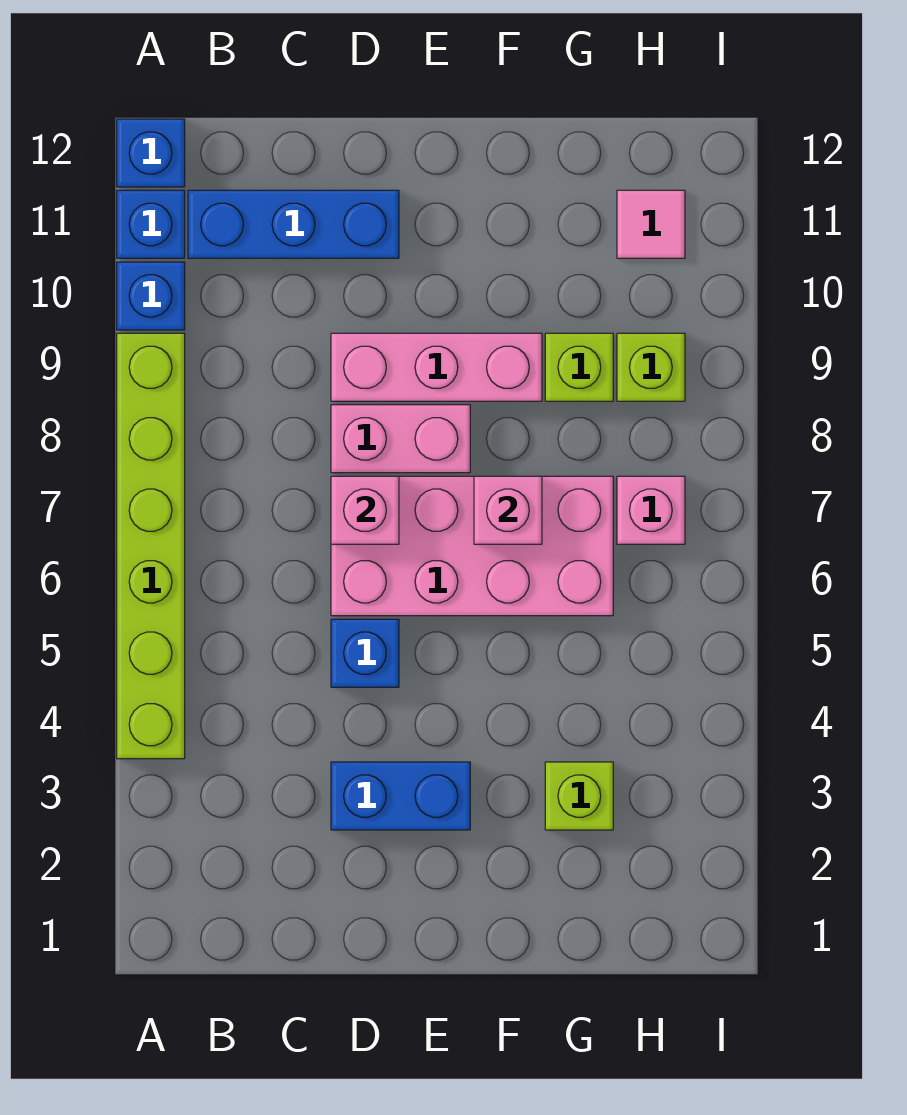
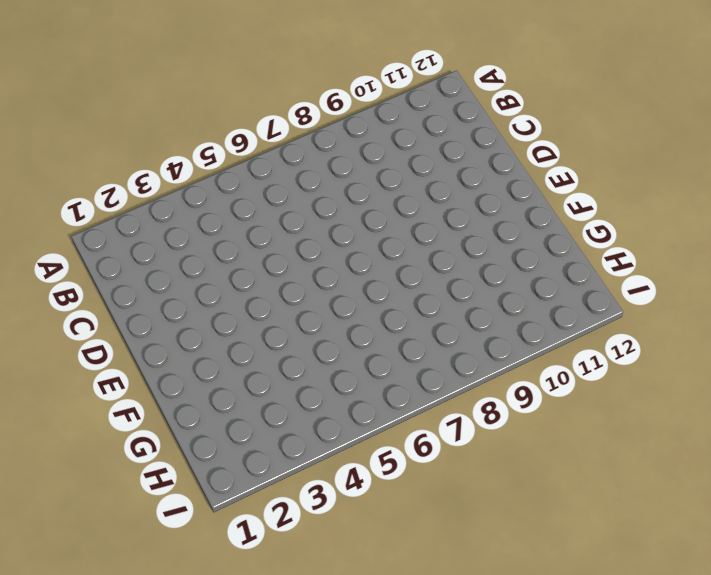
none -> lime brick A4:A9 level 1
none -> blue brick A10 level 1
none -> blue brick A11 level 1

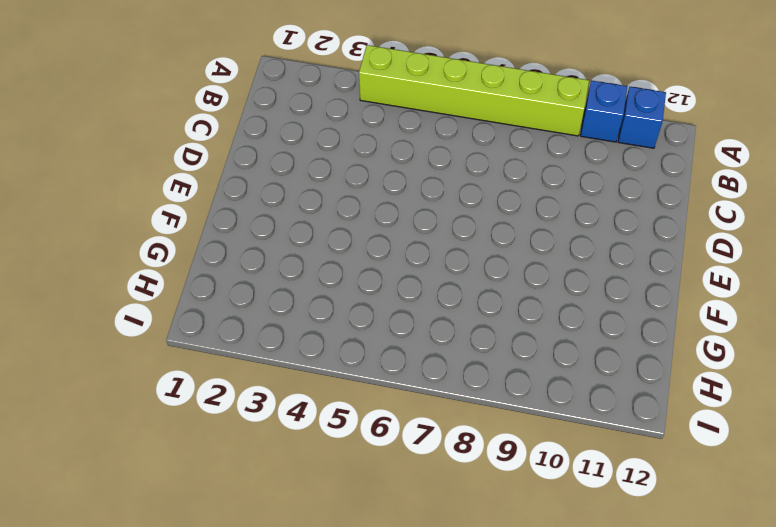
none -> blue brick A12 level 1
none -> blue brick B11:D11 level 1
none -> blue brick D3:E3 level 1

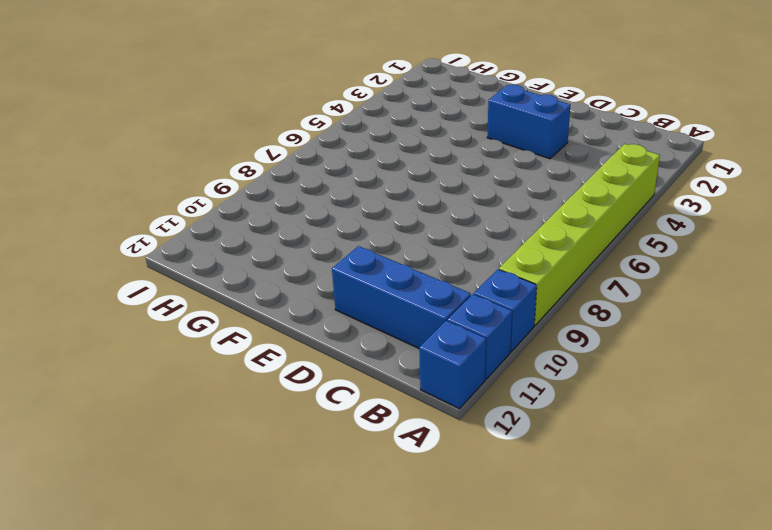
none -> blue brick D5 level 1
none -> pink brick D6:G7 level 1
none -> pink brick D8:E8 level 1

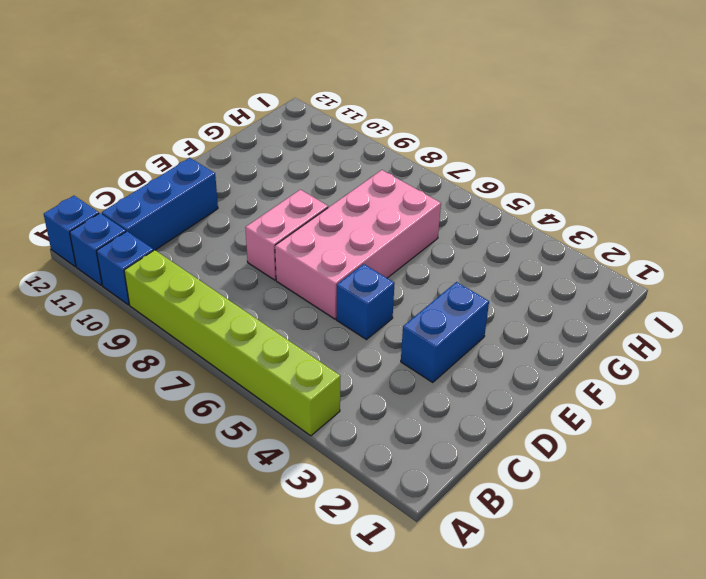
none -> pink brick D9:F9 level 1
none -> lime brick G3 level 1
none -> lime brick G9 level 1

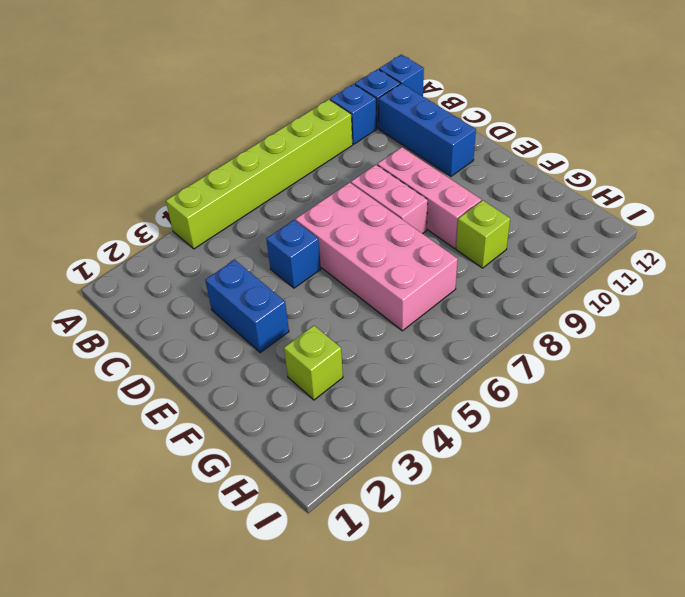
none -> pink brick H7 level 1
none -> lime brick H9 level 1
none -> pink tile H11 level 1

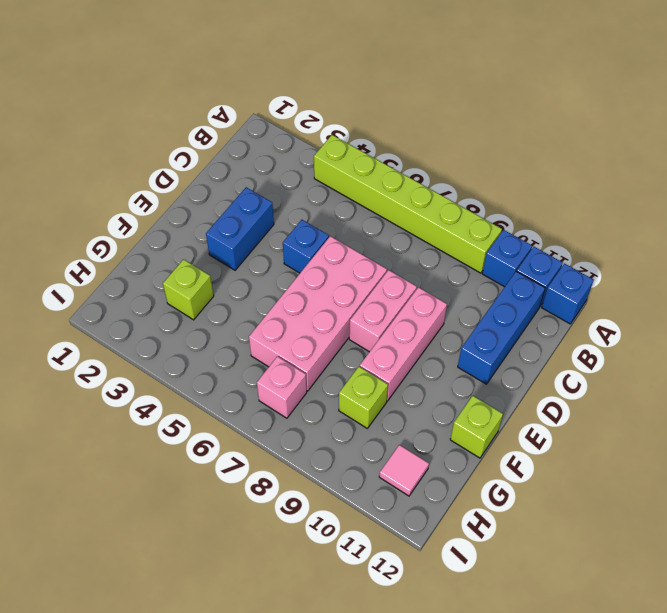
lime brick F12 level 1 -> lime brick H9 level 1
none -> pink brick D7 level 2
none -> pink brick F7 level 2

